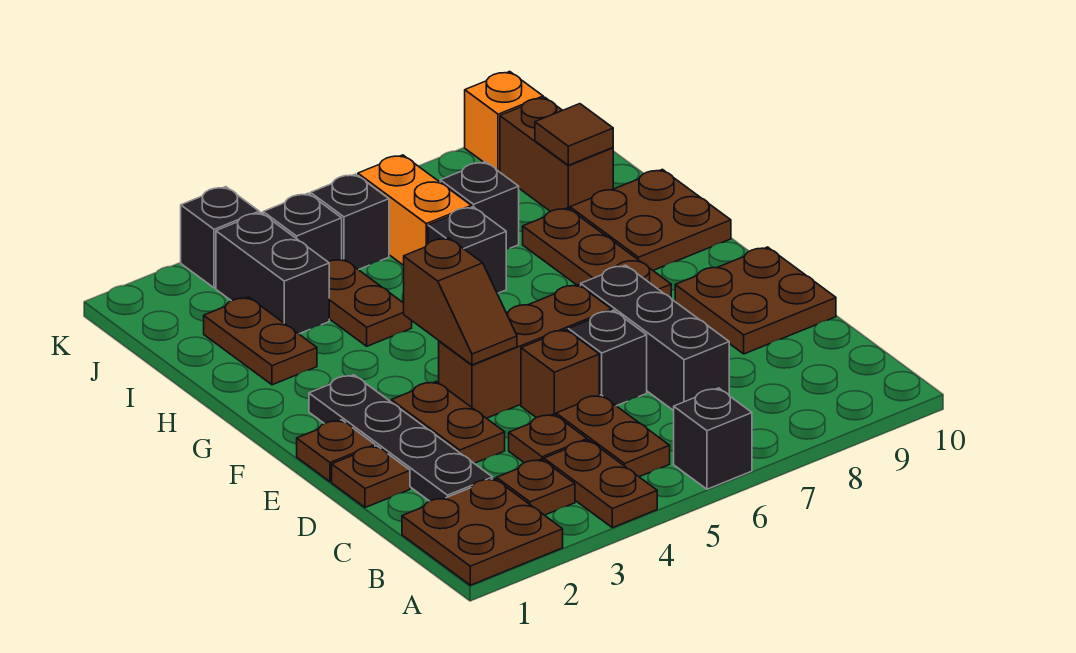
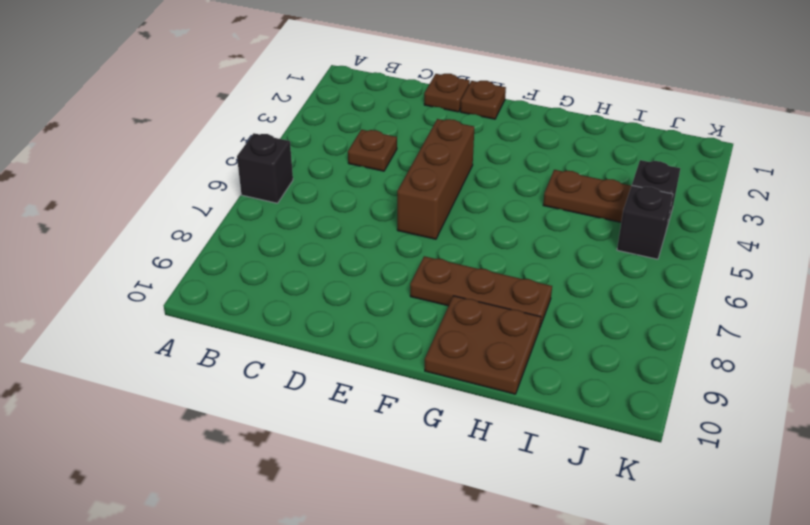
none -> brown plate A1:B2 level 1
none -> brown plate A4:B4 level 1
none -> brown plate B3 level 1
none -> brown plate B5:C5 level 1

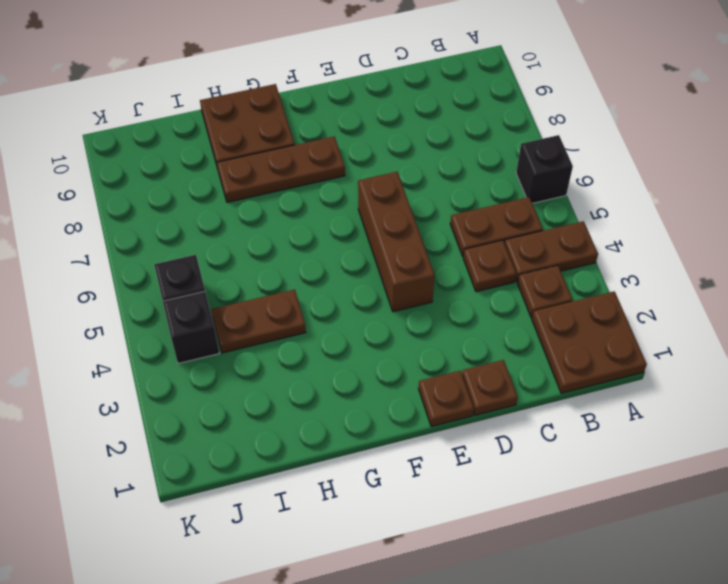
none -> black plate C2:F2 level 1
none -> black brick C7:E7 level 1
none -> brown plate D3:E3 level 1
none -> brown brick D5 level 1

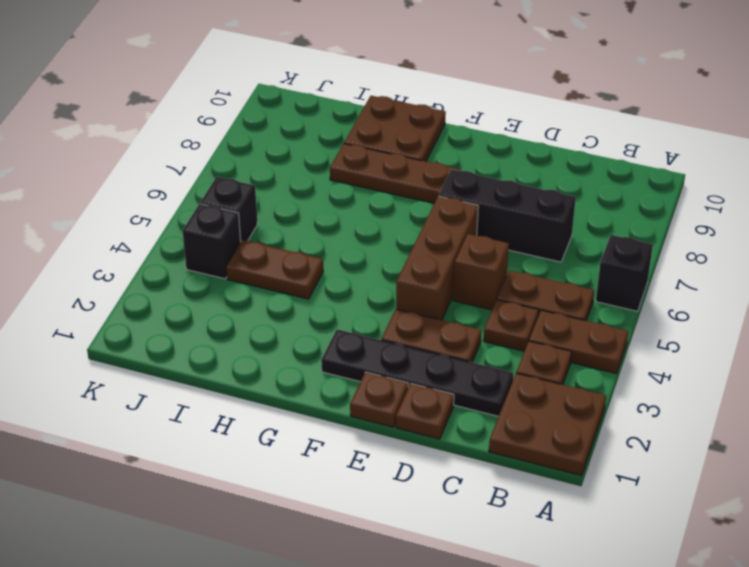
none -> black brick D6 level 1
none -> brown plate D9:E10 level 1
none -> brown plate H2:I2 level 1
none -> black brick H6 level 1

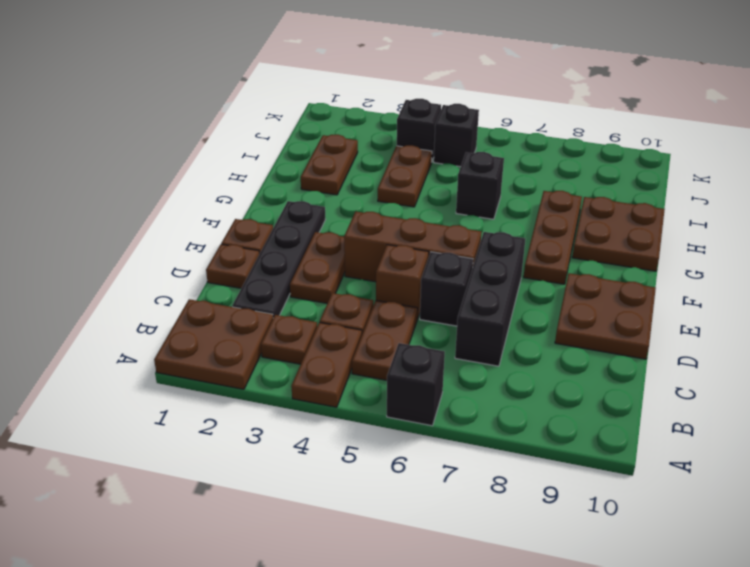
none -> black brick I3:J3 level 1
none -> orange brick I6:J6 level 1
none -> black brick I7 level 1
none -> brown brick I9:J9 level 1

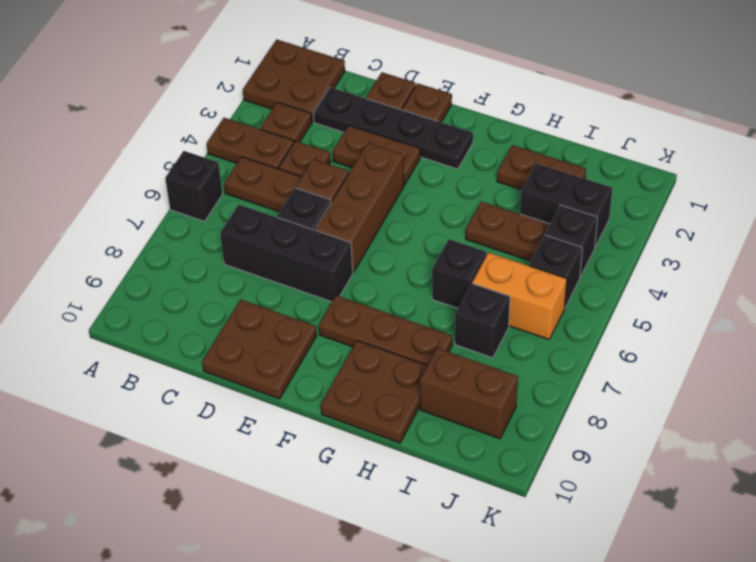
none -> black brick K3 level 1
none -> orange brick K9 level 1
none -> brown slope E4:F4 level 2 top F
none -> brown tile I9 level 2

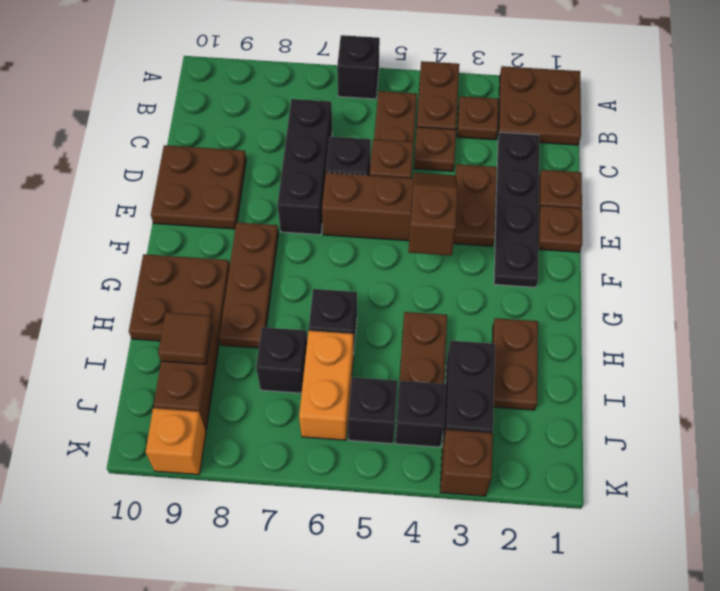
brown brick K3 level 1 -> black brick K3 level 1

